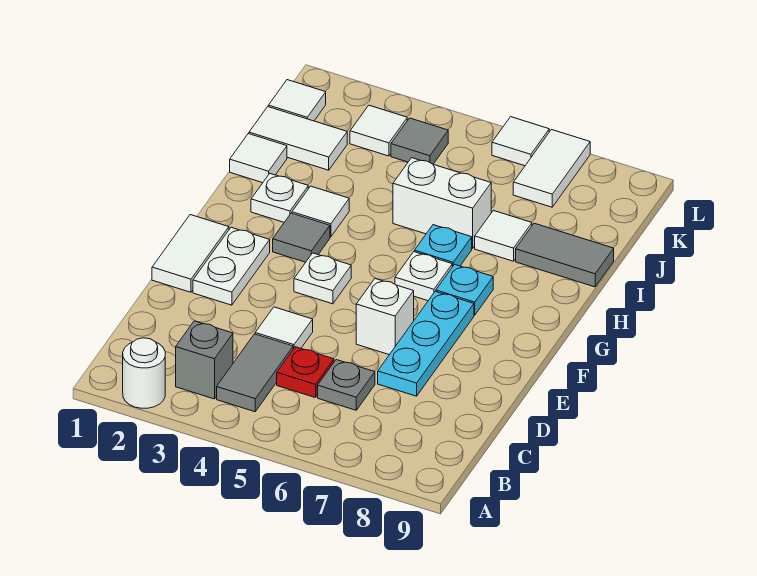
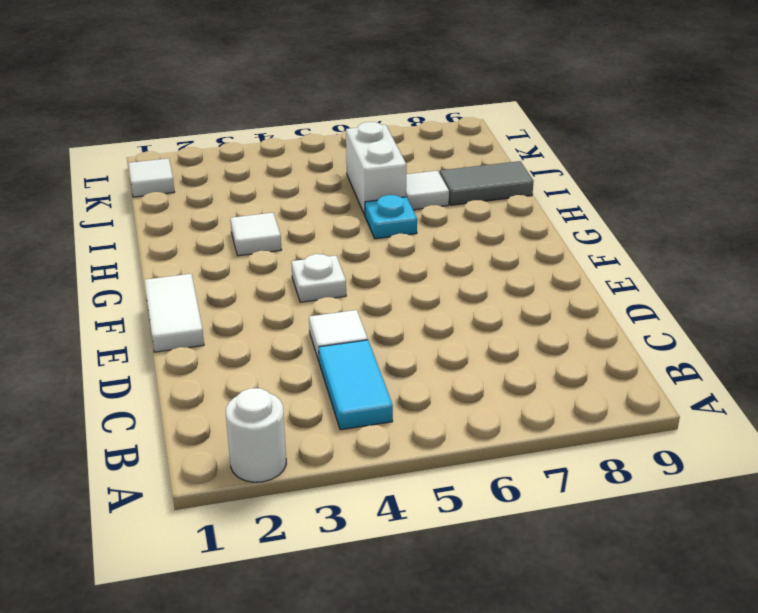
cyan tile B4:C4 level 1 -> grey tile B4:C4 level 1
white brick I6:J6 level 1 -> white brick I5:I6 level 1
none -> grey brick B3 level 1
none -> red plate C5 level 1
none -> grey plate C6 level 1

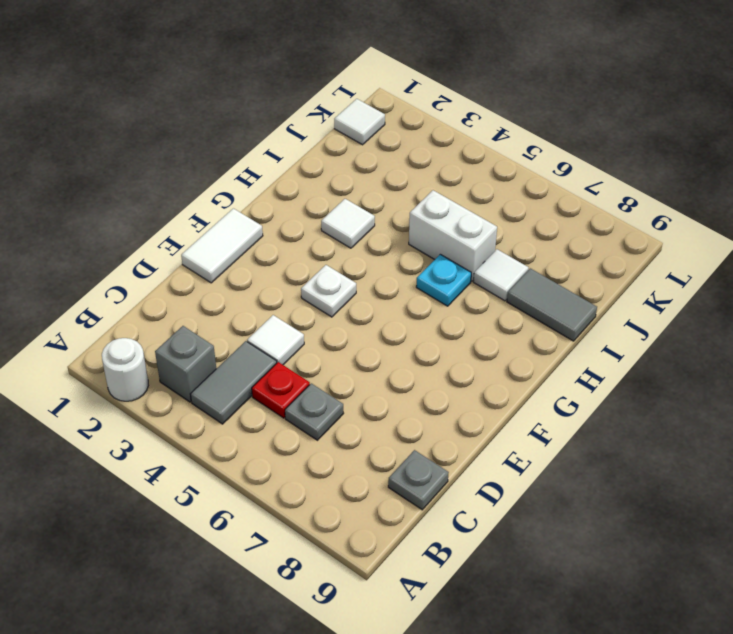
grey plate C9 level 1 -> none
none -> cyan plate D7:F7 level 1
none -> white plate E2:F2 level 1
none -> white brick E6 level 1

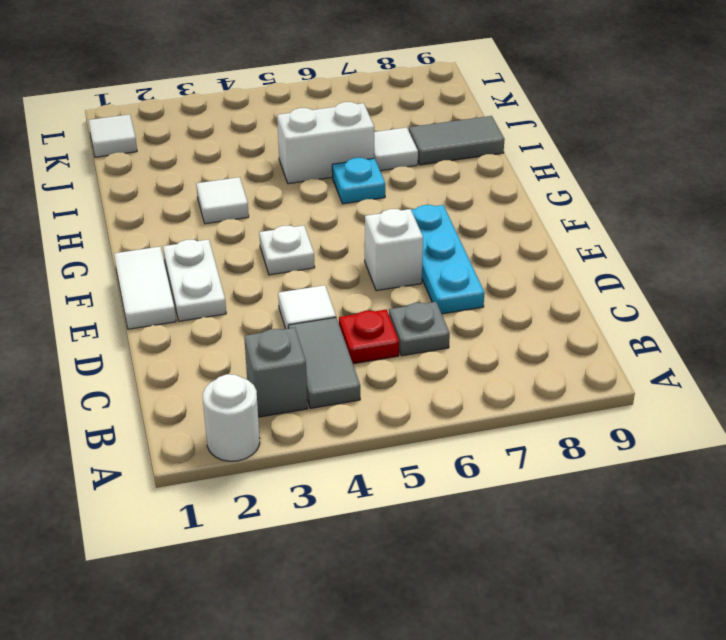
none -> grey tile G3 level 1
none -> white plate G6 level 1
none -> cyan plate G7 level 1

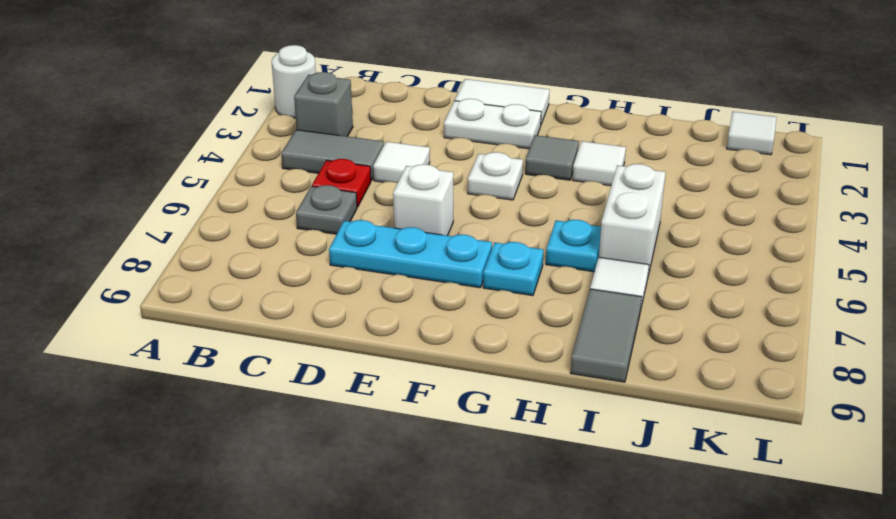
none -> white plate G6 level 1
none -> white plate H2 level 1
none -> white tile I1 level 1

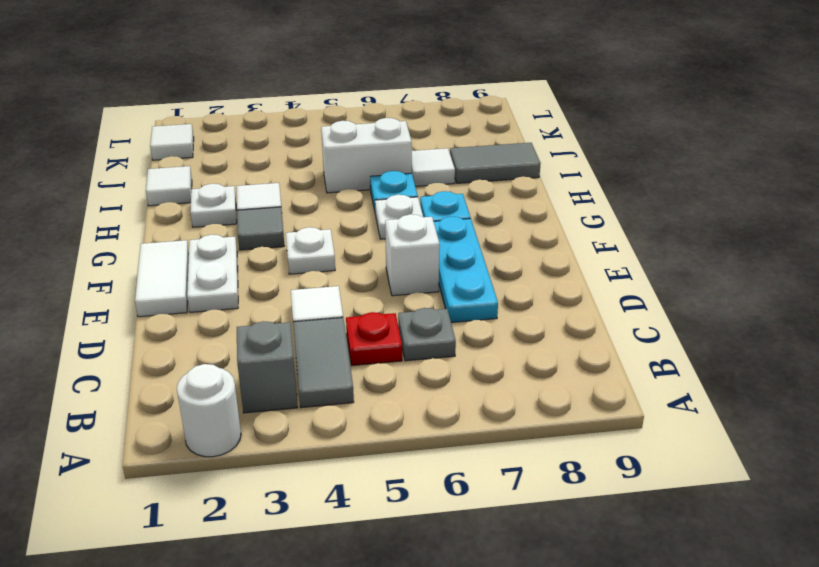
none -> white tile J1:J2 level 1
none -> white tile K3 level 1
none -> grey tile K4 level 1

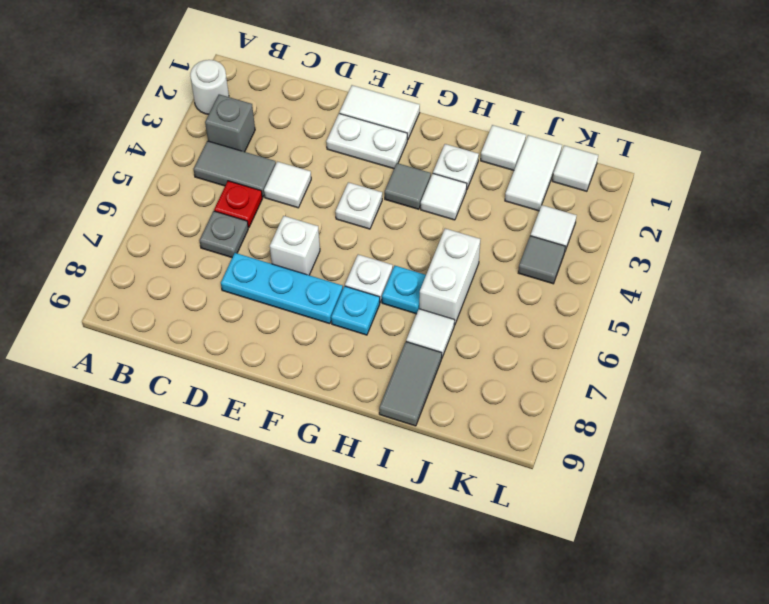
none -> white tile K7:L7 level 1
none -> white tile L6 level 1

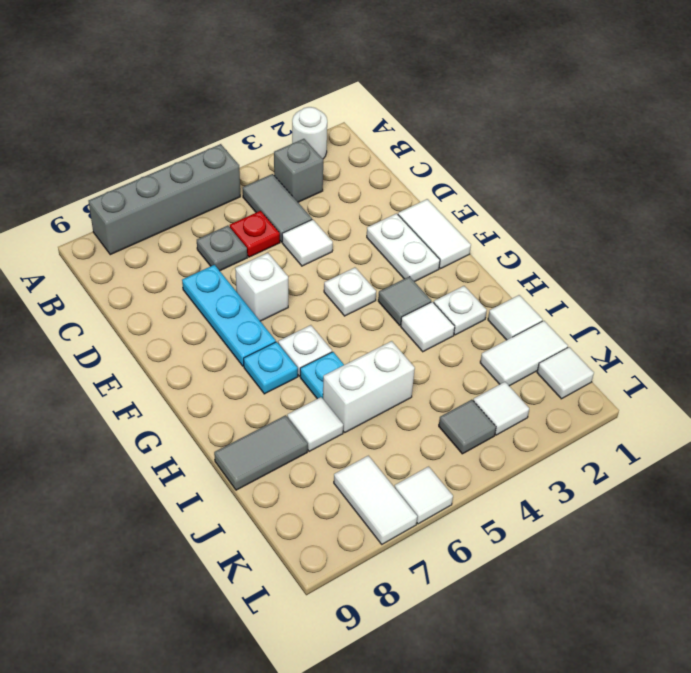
grey brick A5:A8 level 1 -> none

